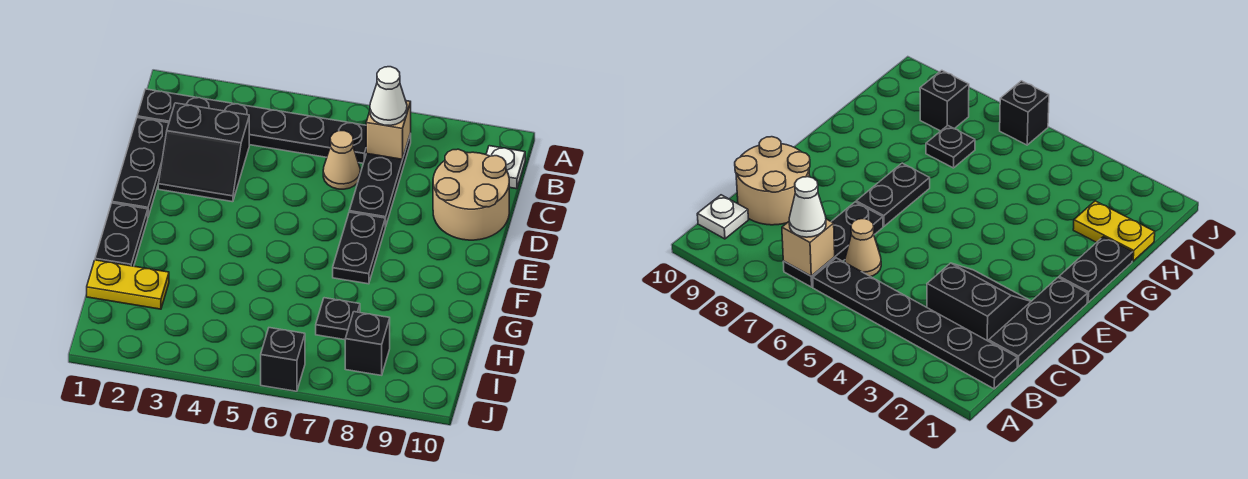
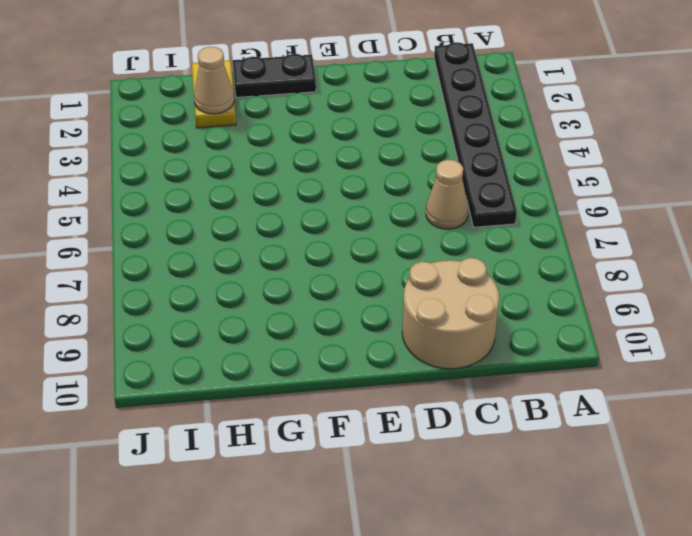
tan cone H2 level 2 -> none
none -> black plate B7:D7 level 1
none -> white plate B10 level 1
none -> black plate C1:E1 level 1

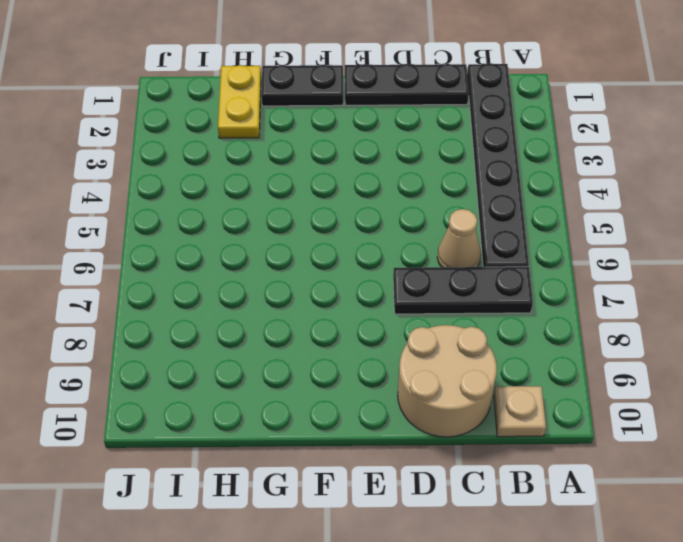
tan plate B10 level 1 -> white plate B10 level 1
none -> black slope C2:D3 level 1 top C
none -> black plate E7:F7 level 1
none -> black plate H7 level 1

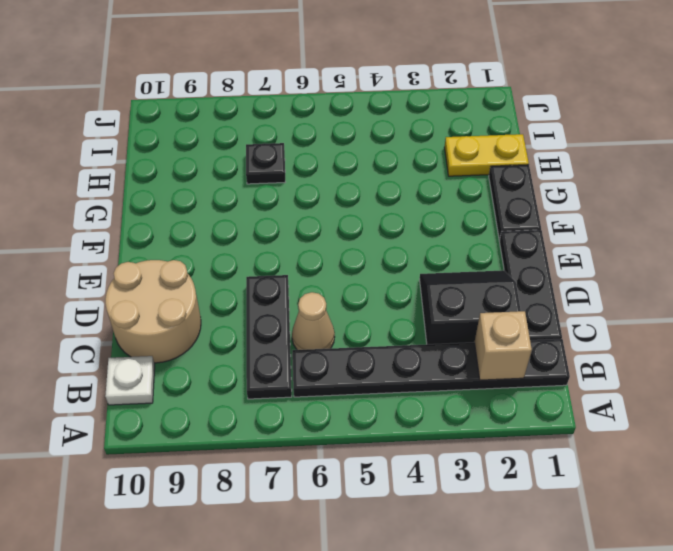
tan brick B2 level 2 -> tan brick B7 level 2
none -> black plate E7:F7 level 1
none -> black brick I8 level 1
none -> black brick J6 level 1

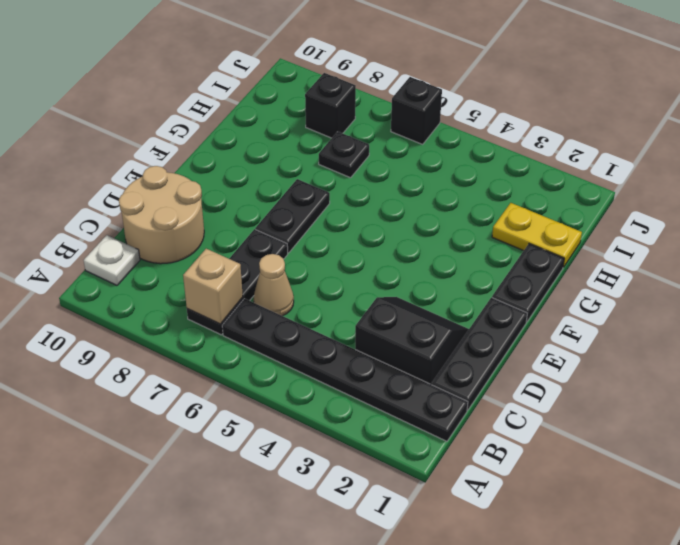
none -> white cone B7 level 3

